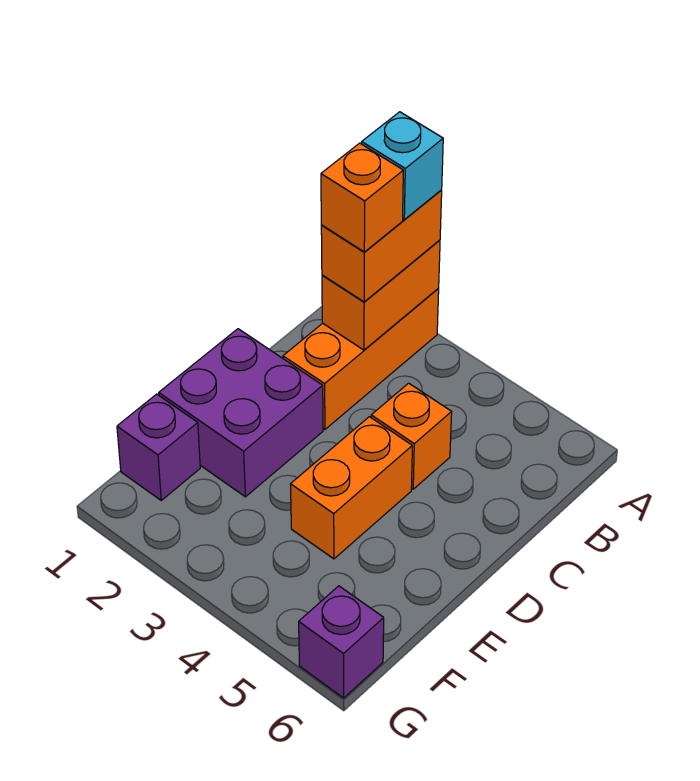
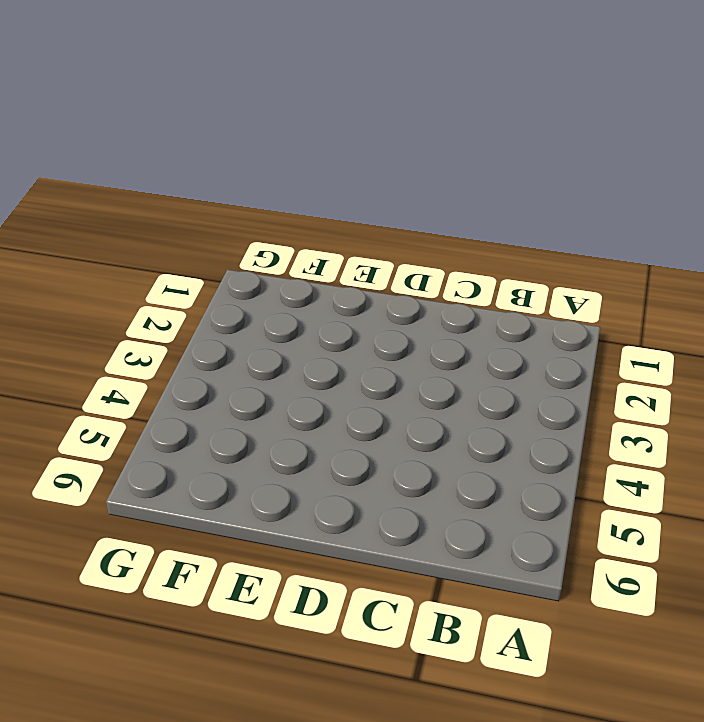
none -> orange brick A2:C2 level 1
none -> orange brick C4 level 1

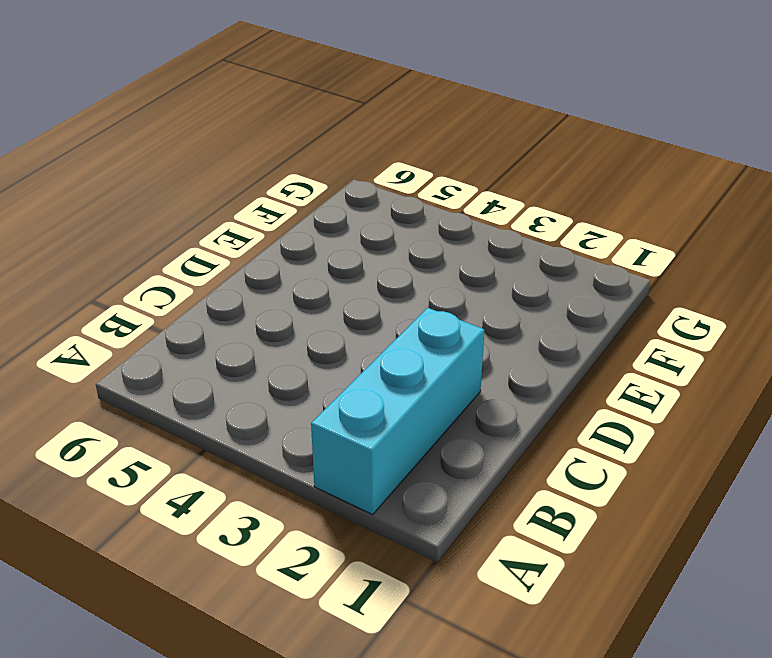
cyan brick A2:C2 level 1 -> orange brick A2:C2 level 1
none -> orange brick C4 level 1
none -> purple brick D1:E2 level 1

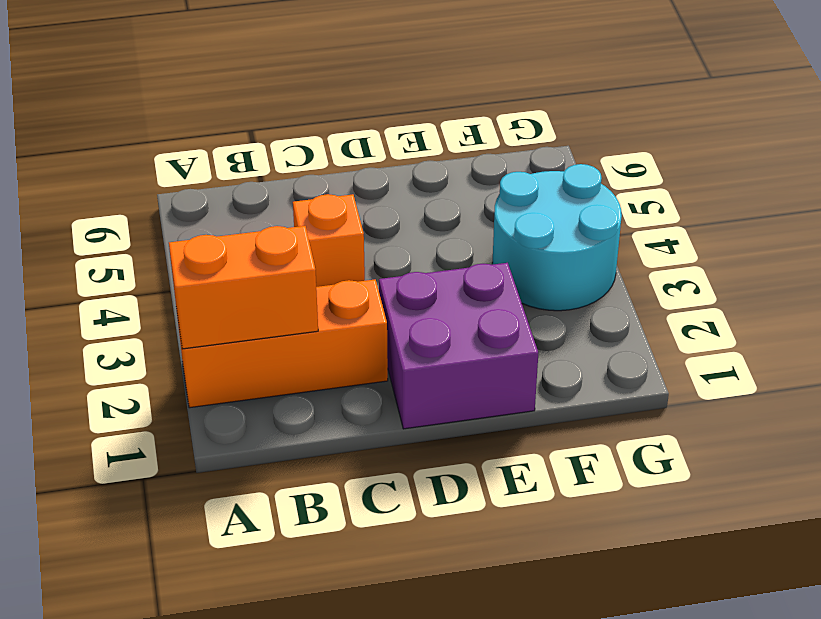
cyan round brick F3:G4 level 1 -> none
none -> orange brick D4:E4 level 1
none -> purple brick F1 level 1

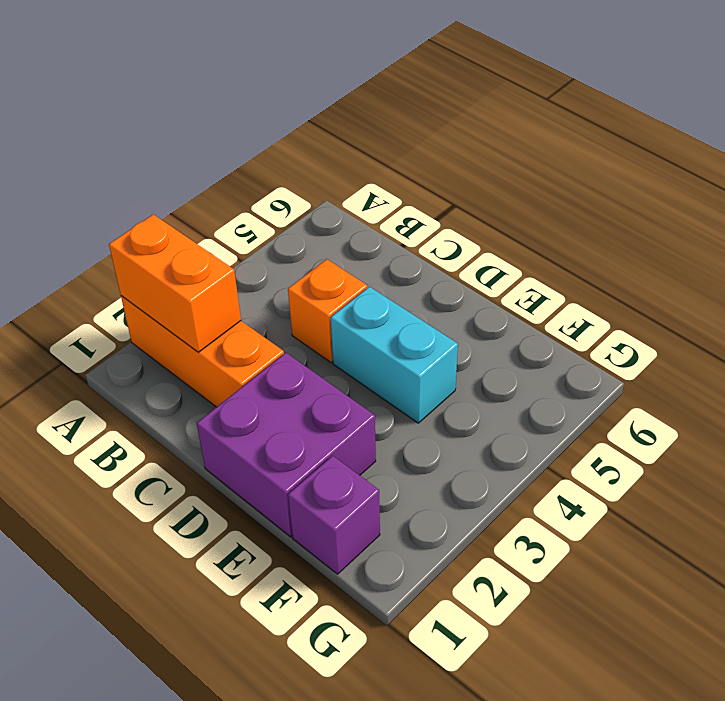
cyan brick D4:E4 level 1 -> orange brick D4:E4 level 1
none -> purple brick G6 level 1
none -> orange brick A2:B2 level 3

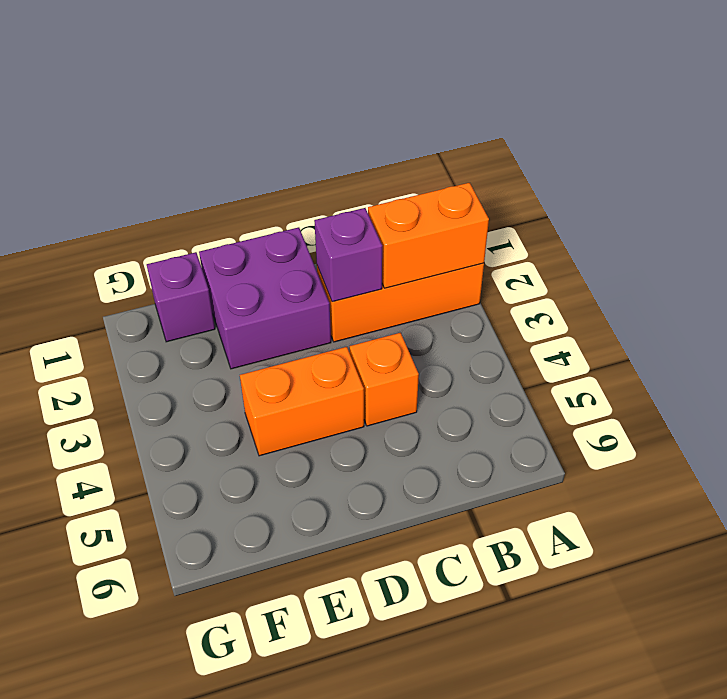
purple brick C2 level 2 -> purple brick G6 level 1
none -> orange brick A2:B2 level 3
none -> cyan brick A2 level 4

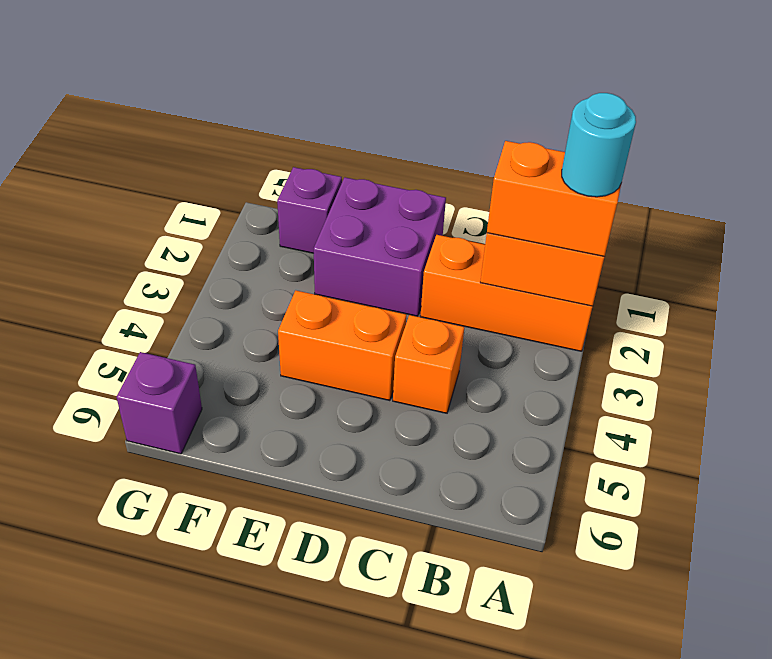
cyan round brick A2 level 4 -> cyan brick A2 level 4
none -> orange brick B2 level 4

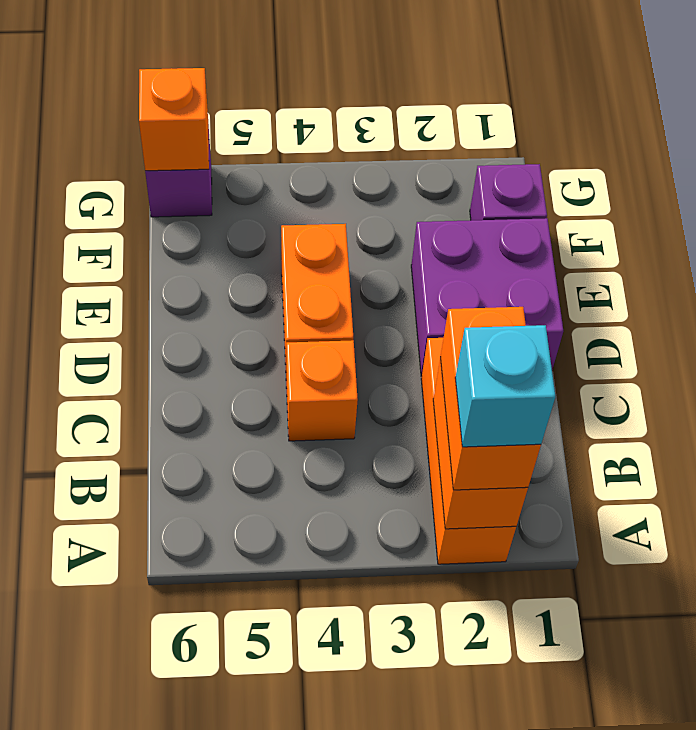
orange brick G6 level 2 -> orange brick B2 level 4

